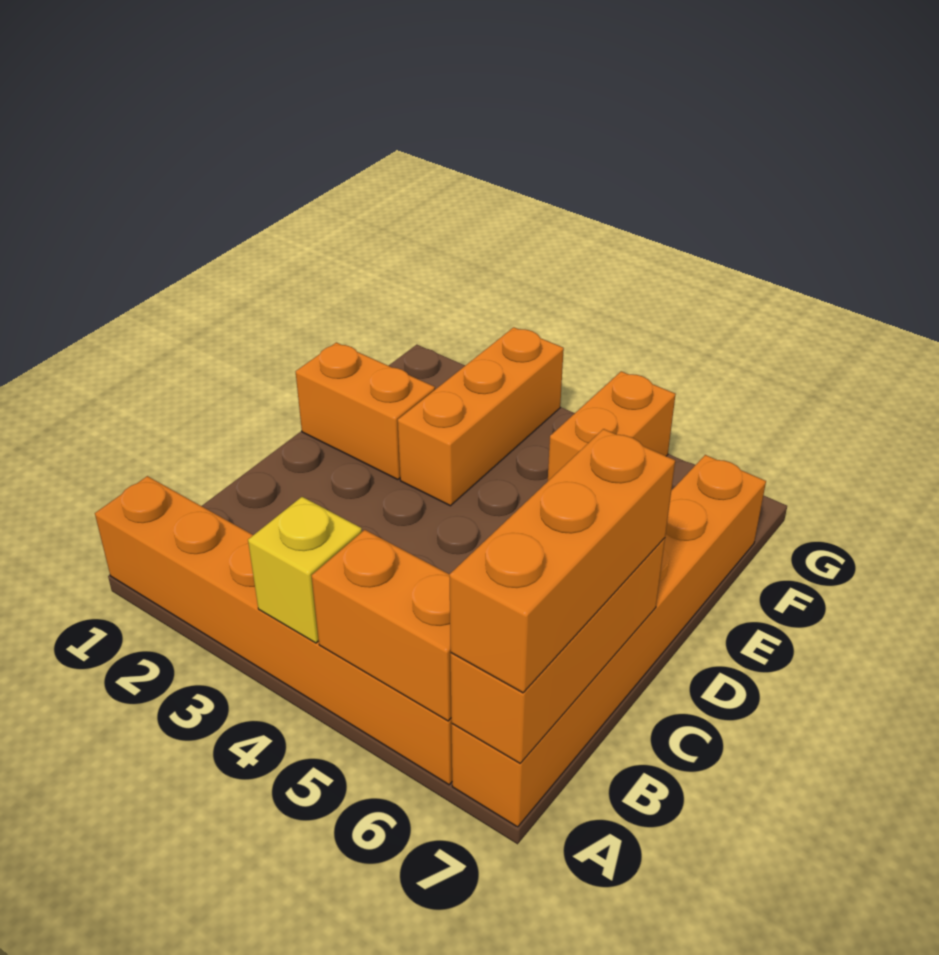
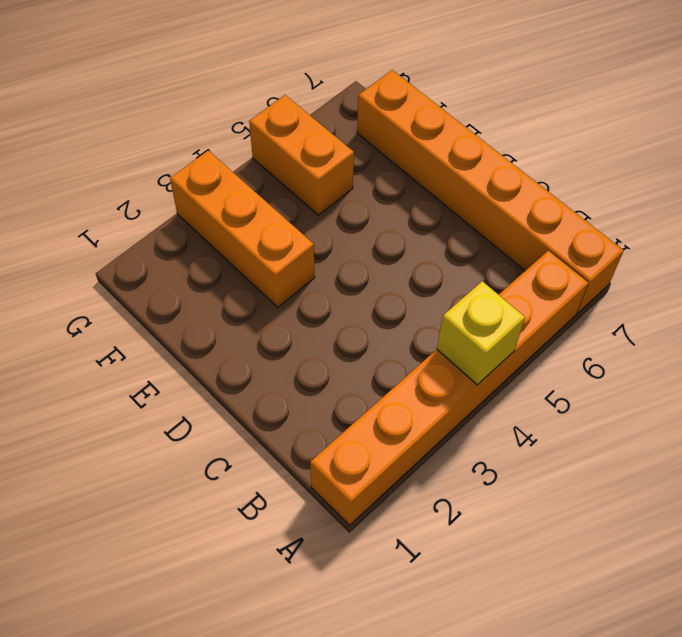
none -> orange brick E1:E2 level 1
none -> orange brick A5:A6 level 2

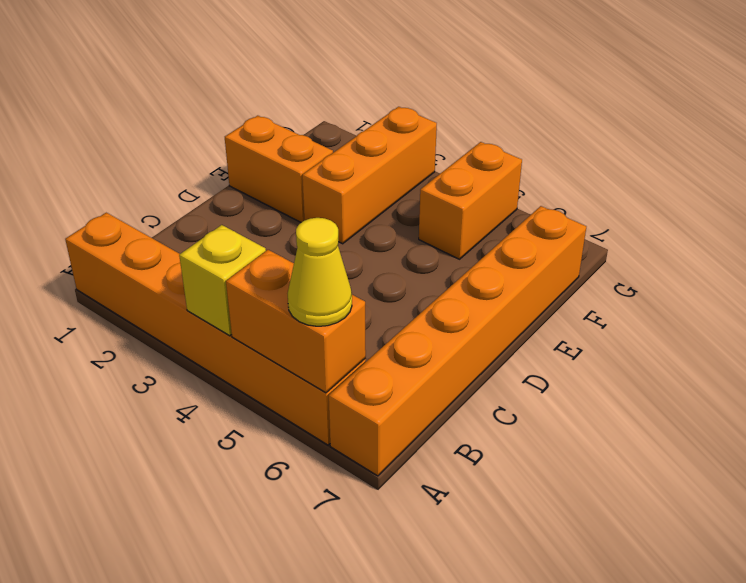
yellow cone A6 level 3 -> none
none -> orange brick A7:C7 level 2
none -> orange brick A7:C7 level 3

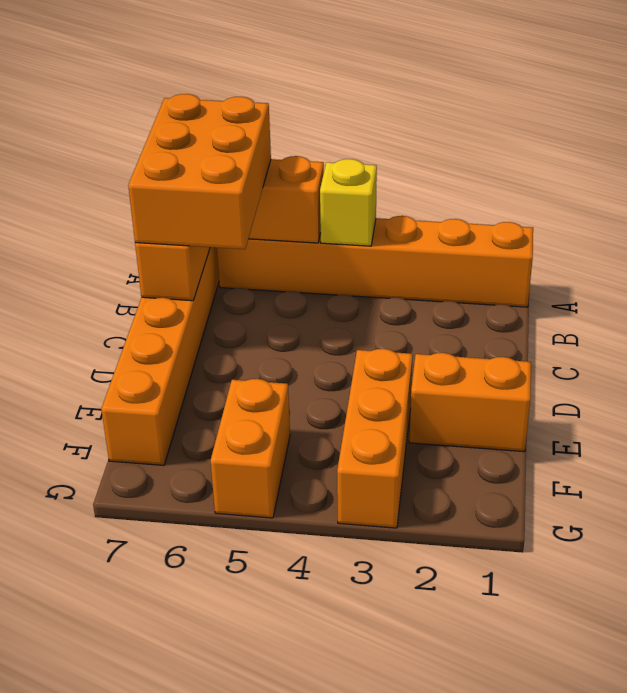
orange brick A6:C7 level 3 -> orange brick A7:C7 level 3

